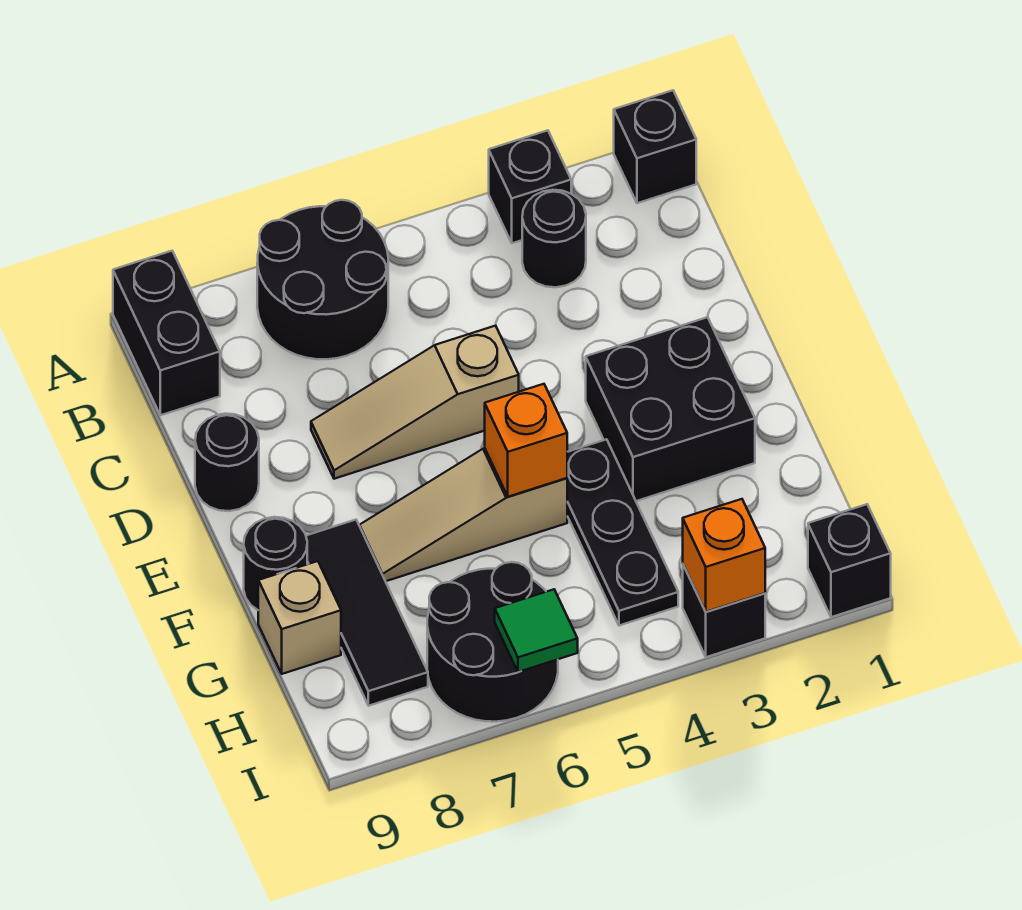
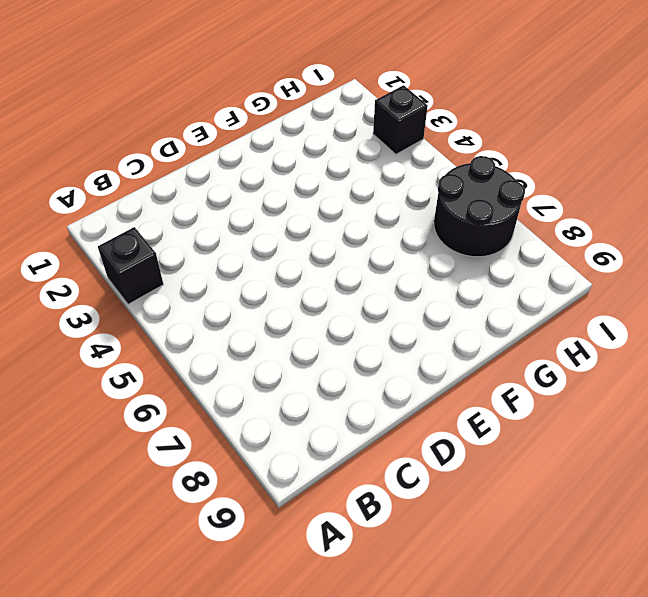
none -> black brick A1 level 1
none -> black round brick A6:B7 level 1
none -> black brick A9:B9 level 1

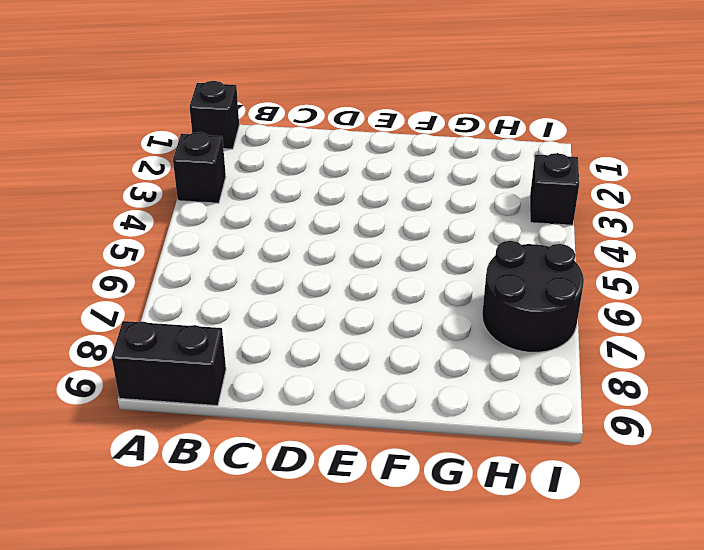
none -> black round brick A6:B7 level 1
none -> black round brick B3 level 1
none -> tan slope D5:D7 level 1 top 5

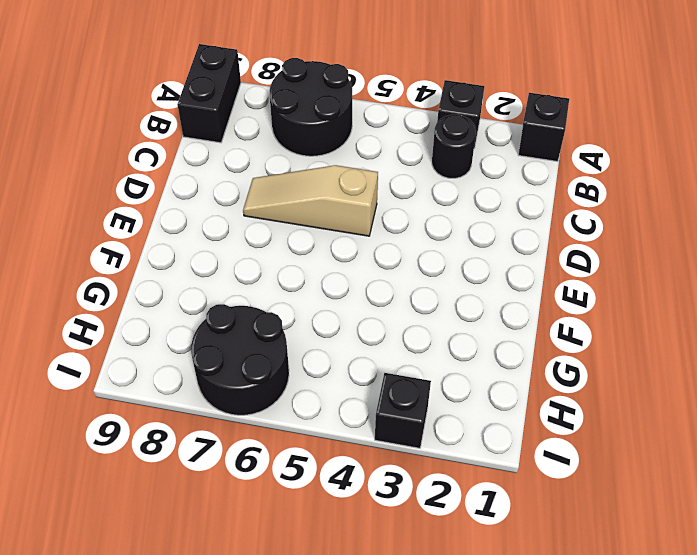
none -> black round brick D9 level 1
none -> black brick E2:F3 level 1
none -> black plate F4:H4 level 1

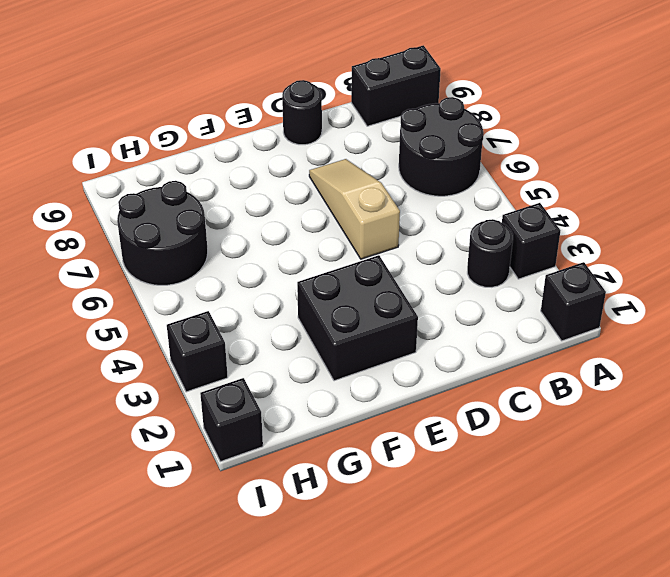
none -> black plate F4:H4 level 1
none -> tan slope F5:F7 level 1 top 5
none -> black tile F8:H8 level 1

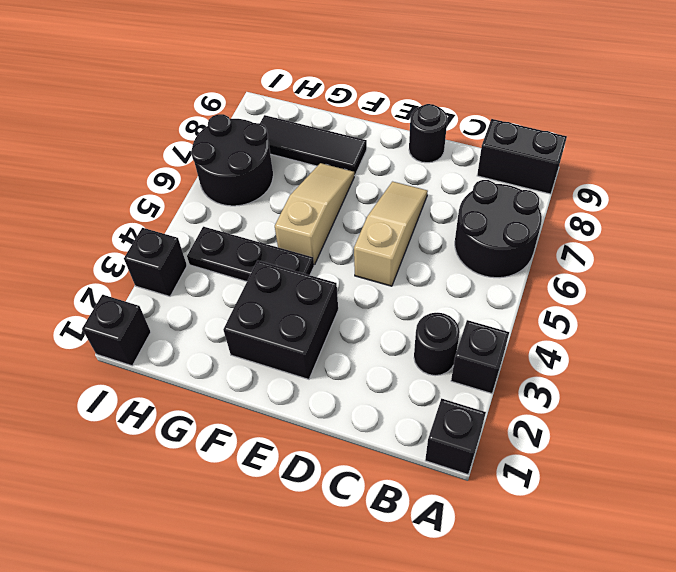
none -> black round brick F9 level 1
none -> tan brick G9 level 1
none -> orange brick F5 level 2

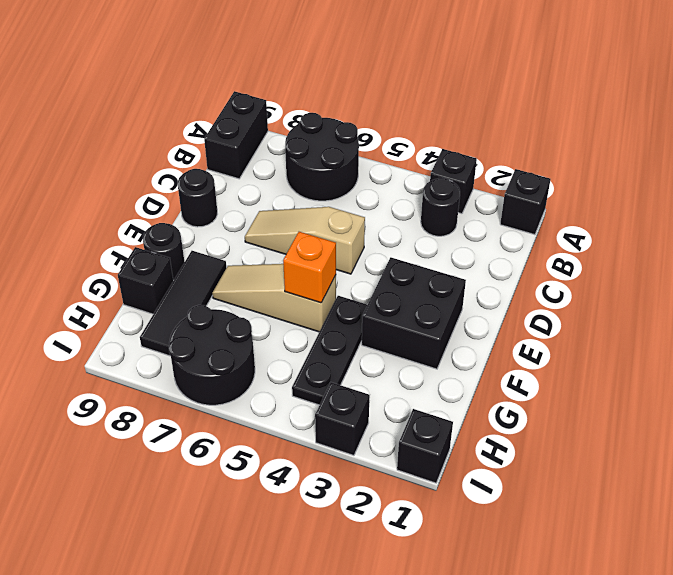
black brick G9 level 1 -> tan brick G9 level 1
none -> orange brick I3 level 2
none -> green tile I6 level 2

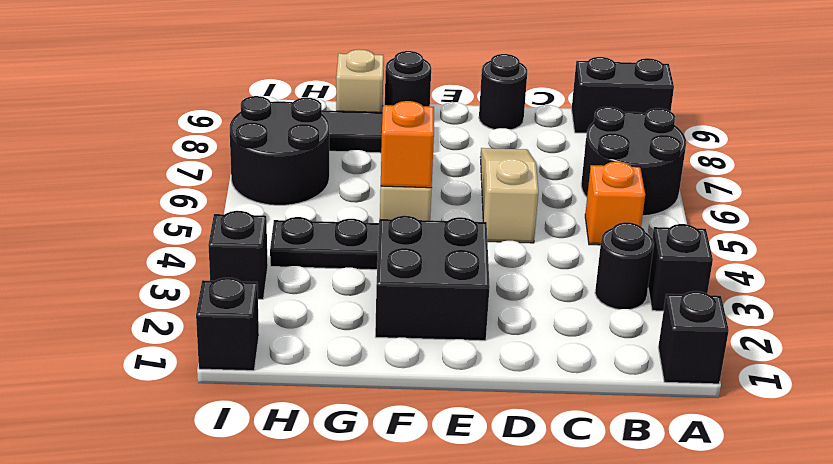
orange brick B5 level 1 -> orange brick I3 level 2
none -> green tile I6 level 2

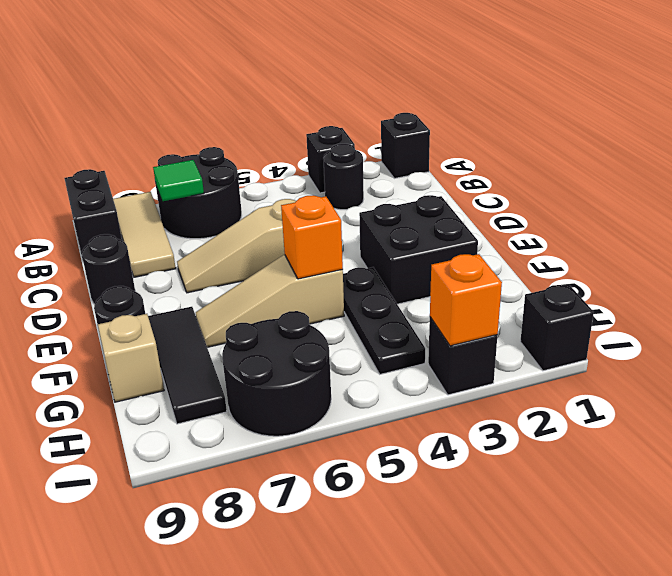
tan tile A8:C8 level 1 -> none
green tile B7 level 2 -> green tile I6 level 2

